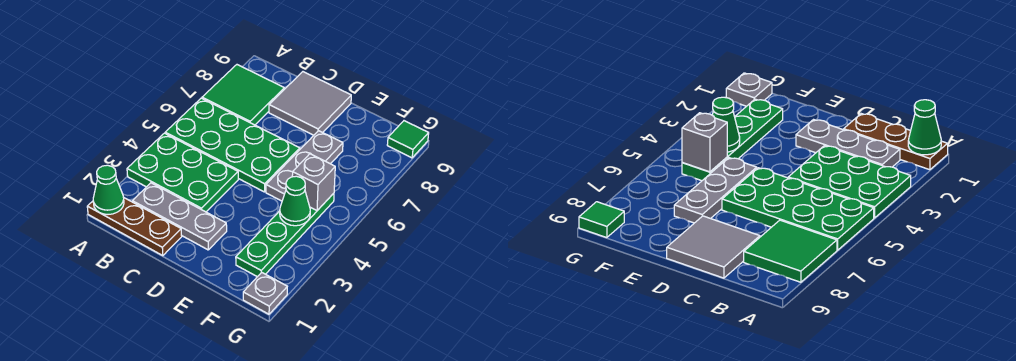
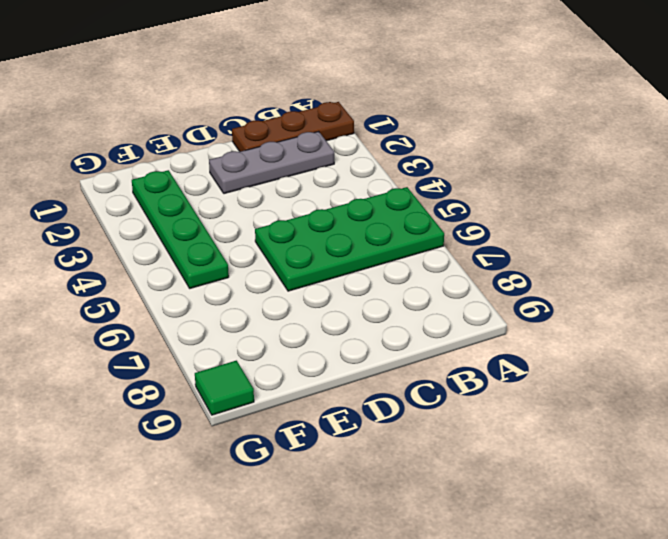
none -> green plate A3:C4 level 1
none -> green tile A7:B8 level 1
none -> grey tile C8:D9 level 1

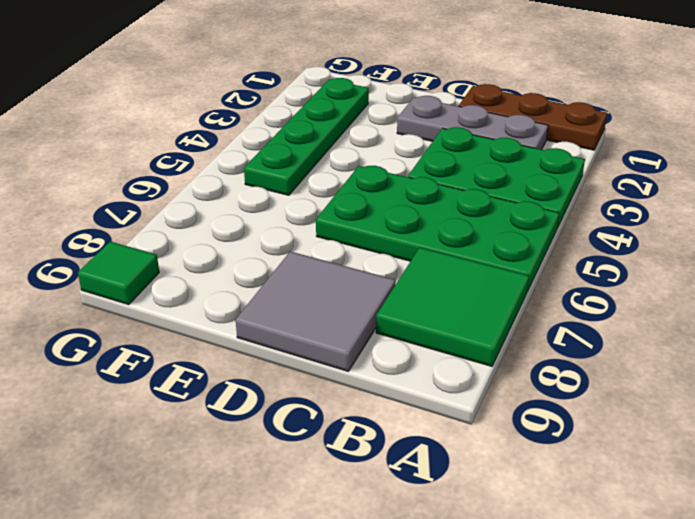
none -> grey plate E5:E7 level 1
none -> grey plate G1 level 1
none -> green cone A1 level 2

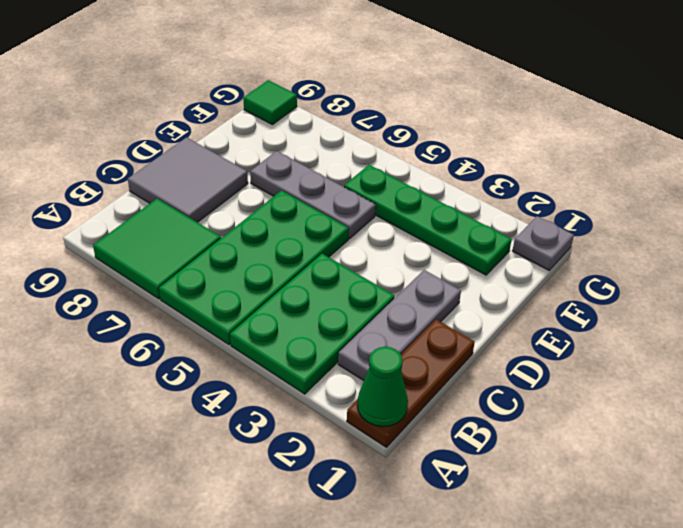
none -> green cone F4 level 2
none -> grey brick F5 level 2

